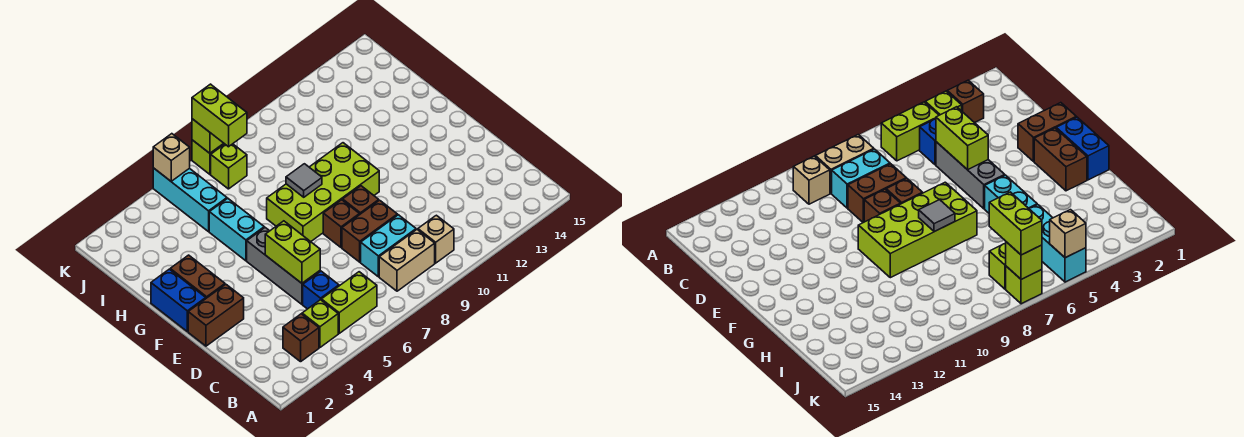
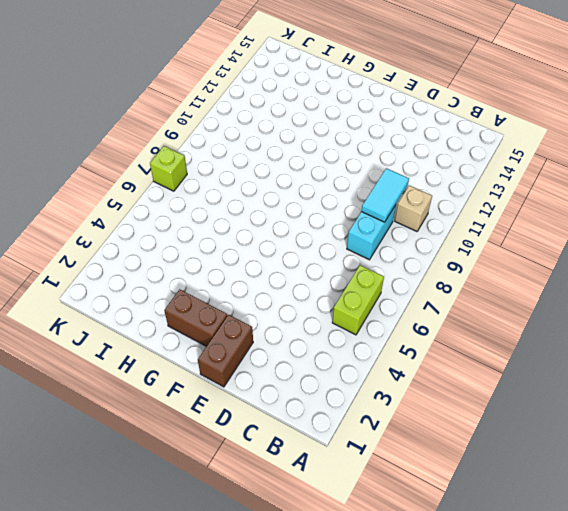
cyan tile C9:C10 level 2 -> none
none -> brown brick B3 level 1
none -> lime brick B4 level 1
none -> tan brick B8:B9 level 1

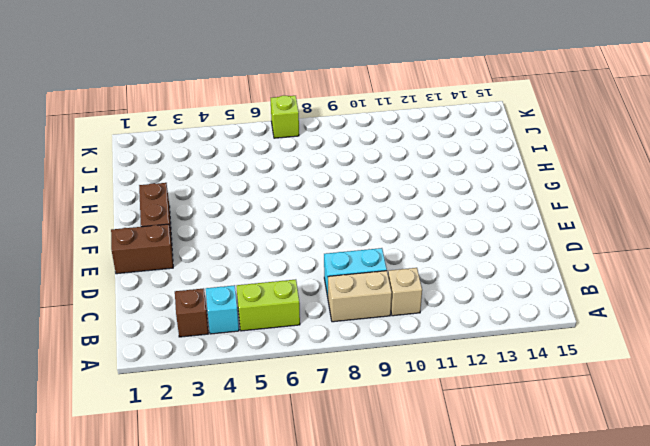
cyan brick B4 level 1 -> lime brick B4 level 1
none -> blue brick C5 level 1
none -> grey brick D5:F5 level 1
none -> brown brick D8:D9 level 1

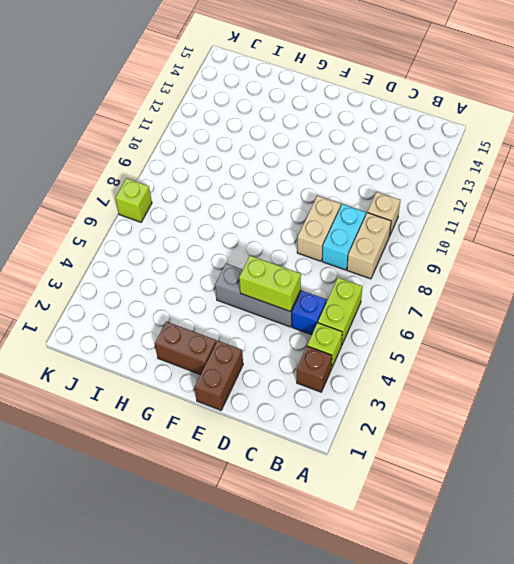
tan brick D8:D9 level 1 -> brown brick D8:D9 level 1
none -> brown brick E8 level 1
none -> brown brick E9 level 1
none -> blue brick F1:G1 level 1

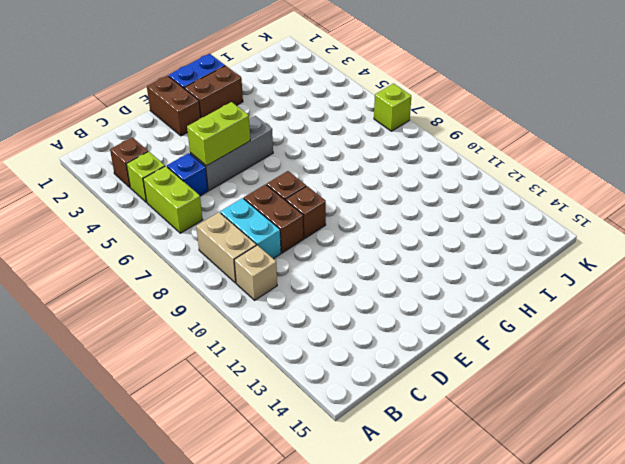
none -> lime brick F7:G10 level 1
none -> cyan brick G5:H5 level 1
none -> cyan brick I5:K5 level 1

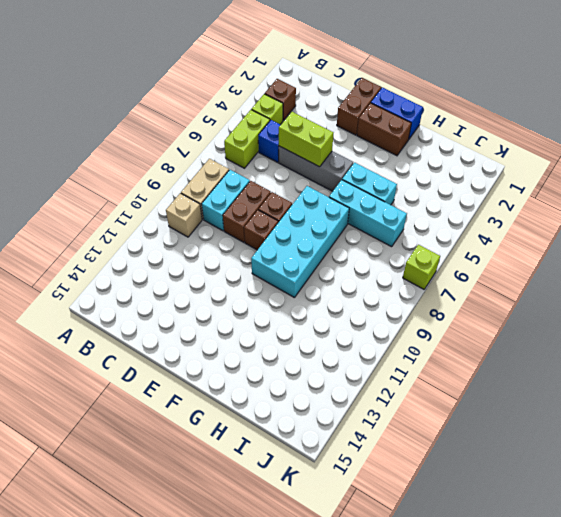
cyan brick F7:G10 level 1 -> lime brick F7:G10 level 1
cyan brick G6:I6 level 1 -> cyan brick I5:K5 level 1
none -> lime brick J7 level 1
none -> grey tile G8 level 2
none -> tan brick K5 level 2

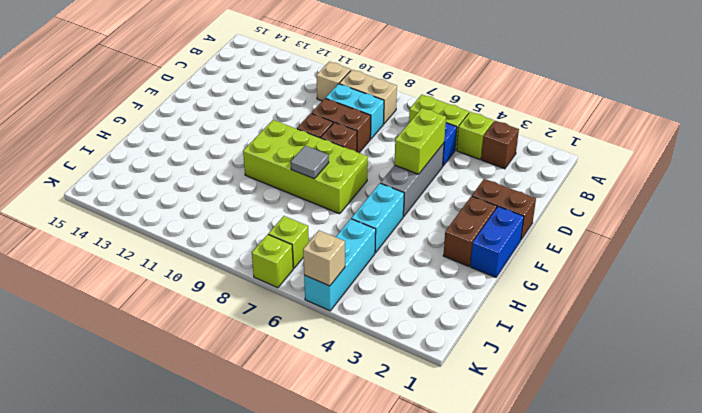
none -> lime brick K7 level 2
none -> lime brick J7:K7 level 3

